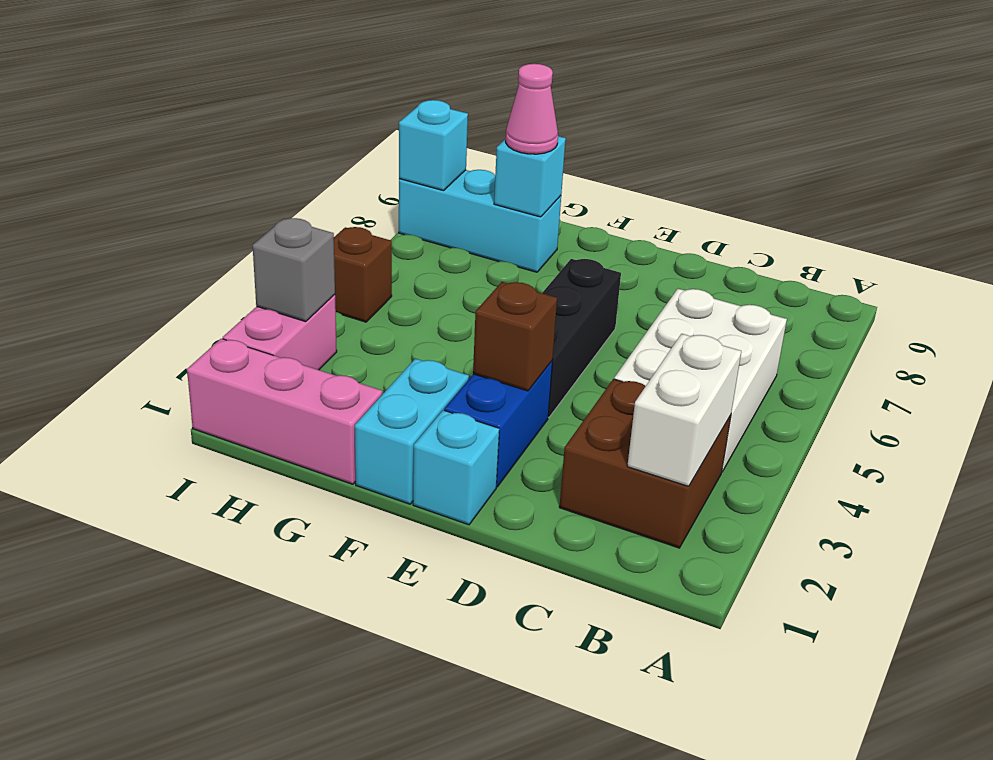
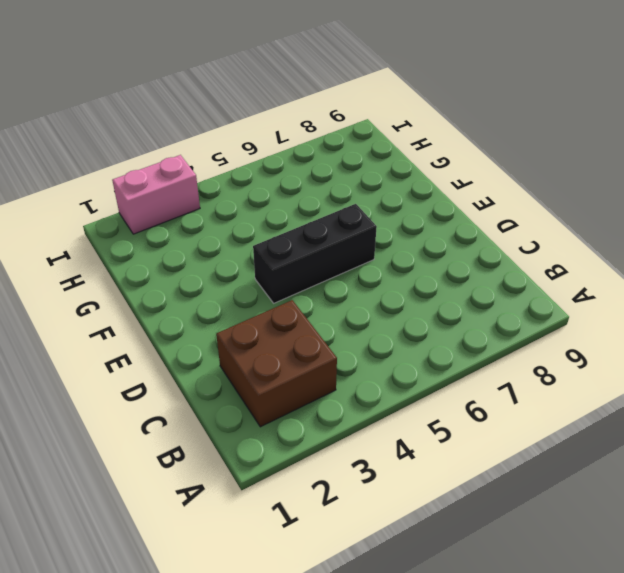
none -> white brick B4:C6 level 1
none -> cyan brick E1 level 1
none -> blue brick E2:E3 level 1

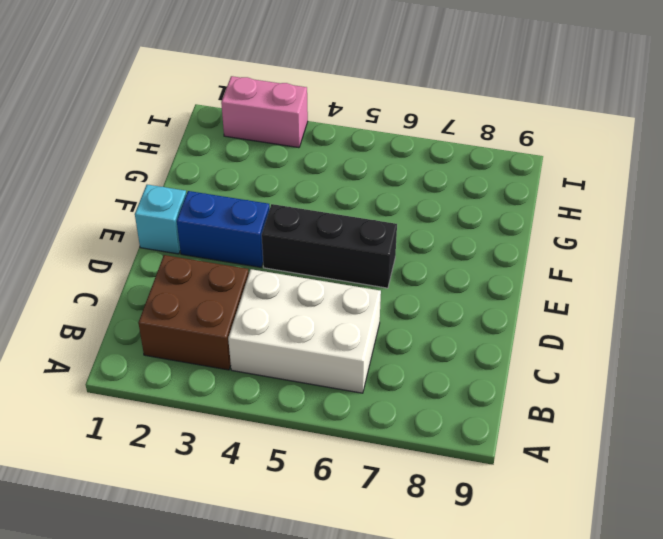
none -> cyan brick F1:F2 level 1
none -> pink brick G1:I1 level 1
none -> cyan brick G8:I8 level 1

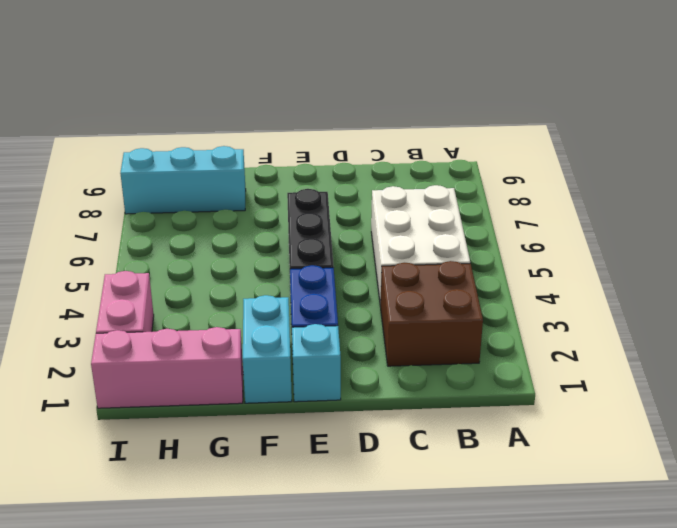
none -> brown brick I5 level 1
none -> white brick B2:B3 level 2
none -> brown brick E3 level 2

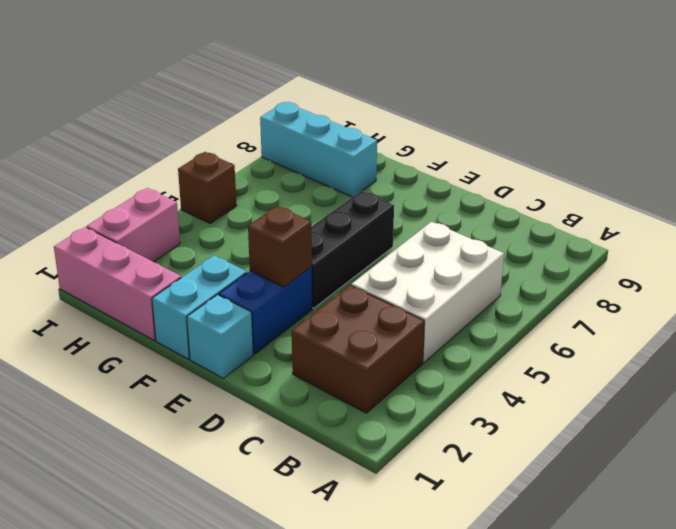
none -> white brick B2:B3 level 2
none -> cyan brick G8 level 2
none -> grey brick I3 level 2

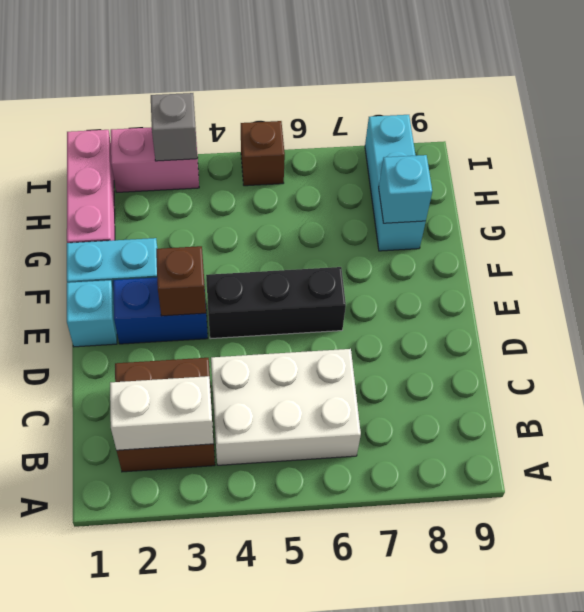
none -> cyan brick I8 level 2
none -> pink cone G8 level 3

